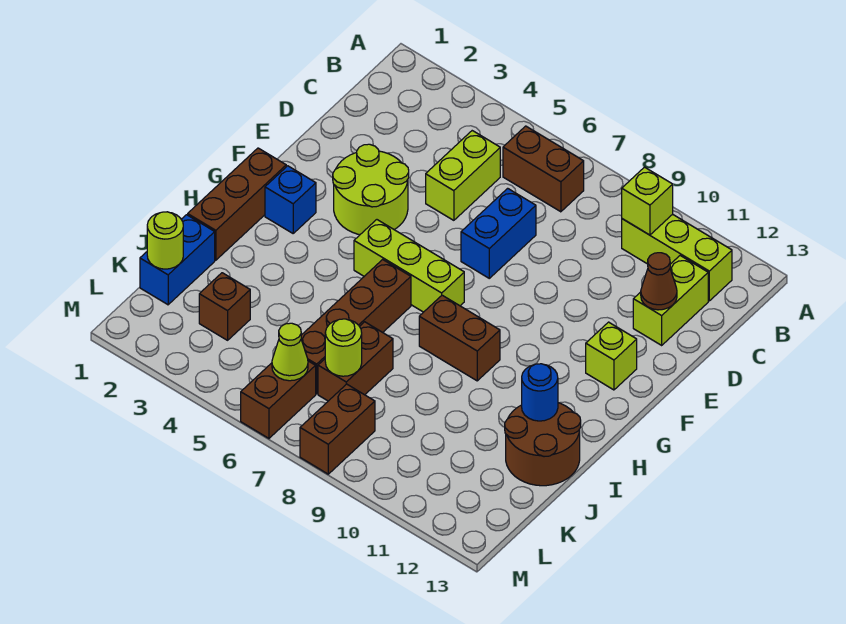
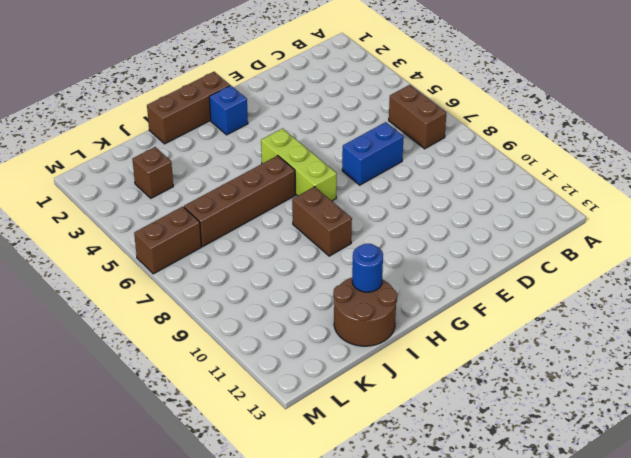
none -> lime brick B10:B12 level 1
none -> lime brick C5:D5 level 1
none -> lime brick C12:D12 level 1

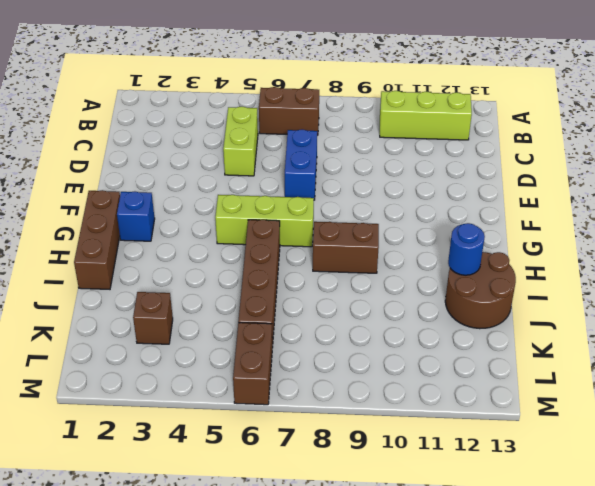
none -> lime brick C12:D12 level 1
none -> lime round brick E3:F4 level 1
none -> lime brick F12 level 1

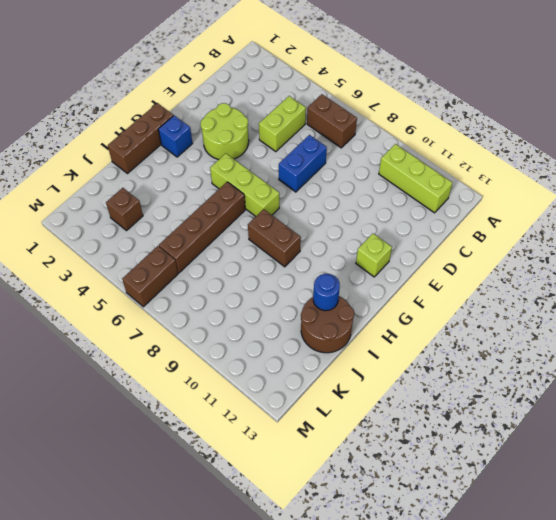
none -> lime brick C12:D12 level 1
none -> blue brick J1:K1 level 1
none -> brown brick J7:K7 level 1

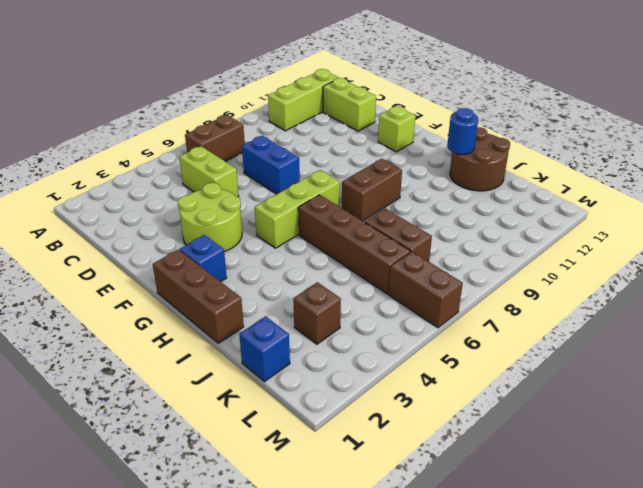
blue brick K1 level 1 -> blue brick J1:K1 level 1
none -> brown brick L8:M8 level 1
none -> lime brick B10 level 2
none -> brown cone D12 level 2

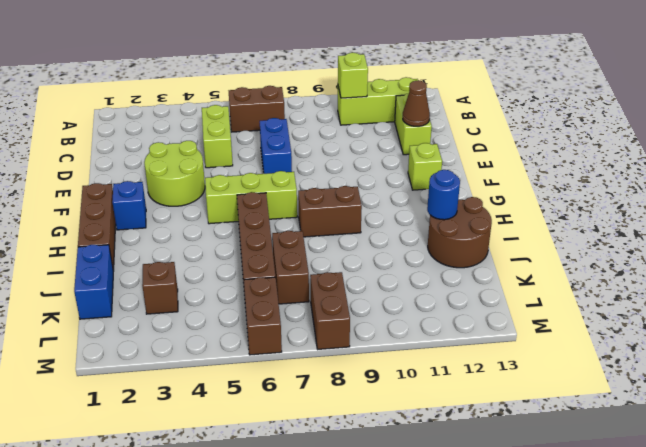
none -> lime round brick K1 level 2
none -> lime round brick K7 level 2
none -> lime cone L6 level 2

